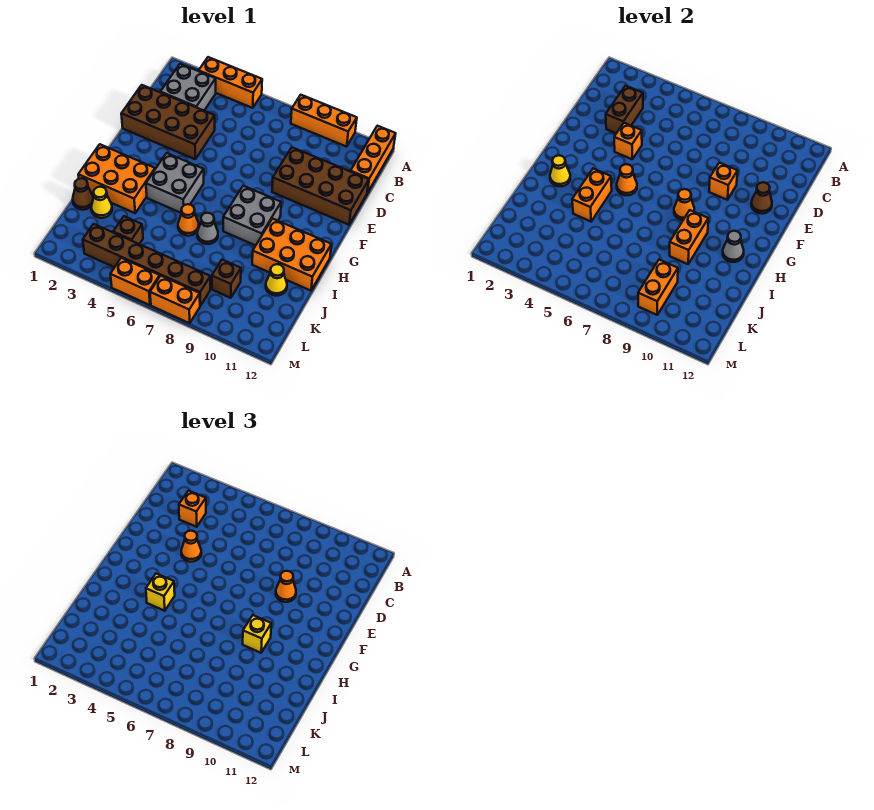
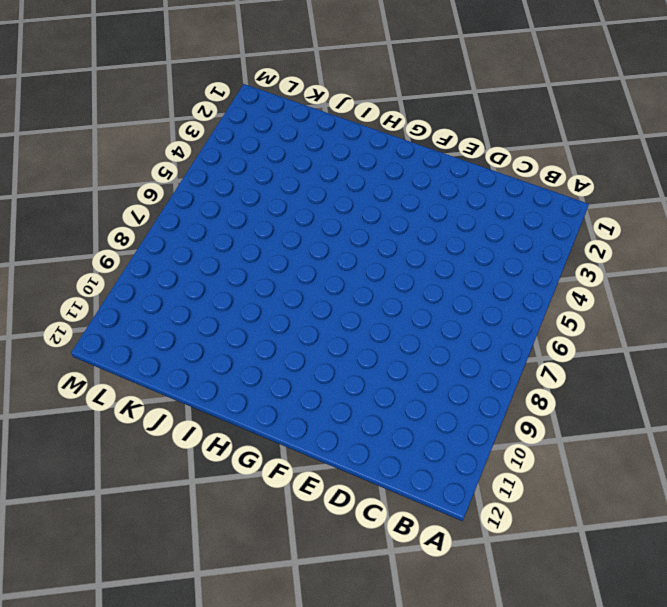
none -> orange brick A3:A5 level 1
none -> orange brick A8:A10 level 1
none -> orange brick A12:C12 level 1
none -> grey brick B2:C3 level 1

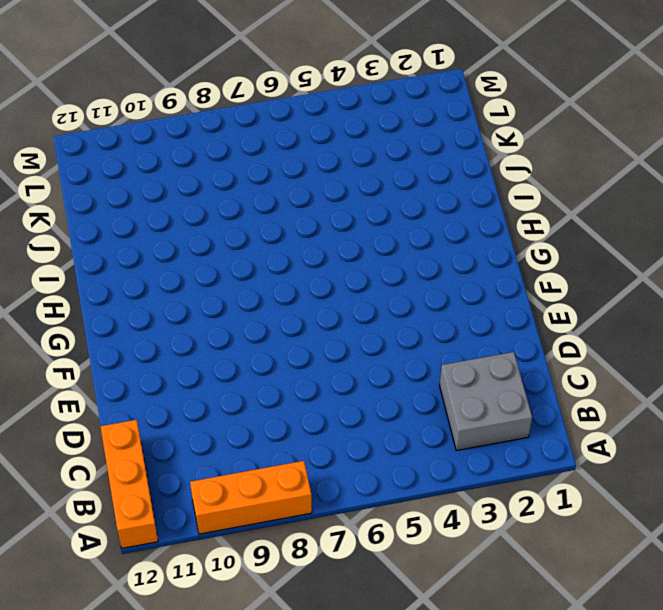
none -> orange brick A3:A5 level 1
none -> brown brick D1:E4 level 1
none -> brown brick D9:E12 level 1
none -> grey brick G4:H5 level 1

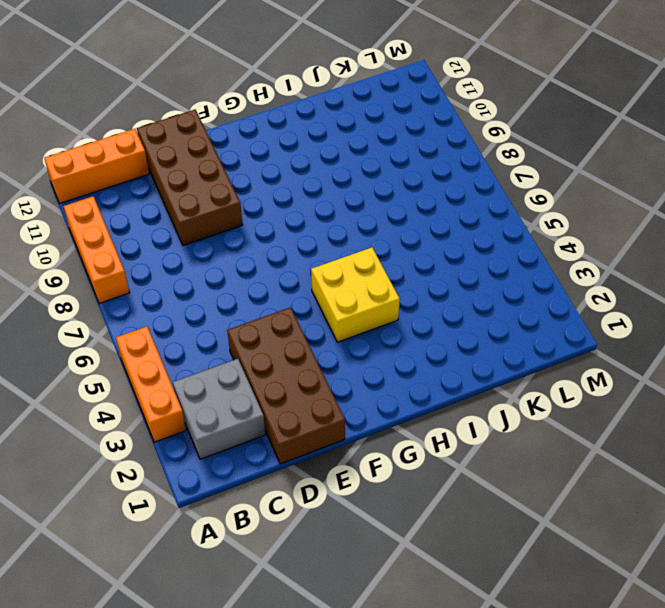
yellow brick G4:H5 level 1 -> grey brick G4:H5 level 1
none -> grey brick G8:H9 level 1
none -> orange brick H1:I3 level 1
none -> orange brick H10:I12 level 1
none -> orange cone I6 level 1

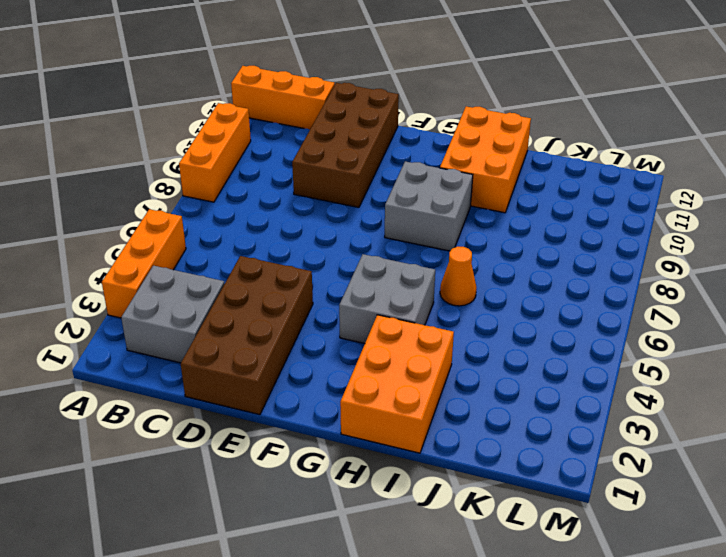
none -> grey cone I7 level 1
none -> brown cone J1 level 1
none -> yellow cone J2 level 1
none -> yellow cone J11 level 1

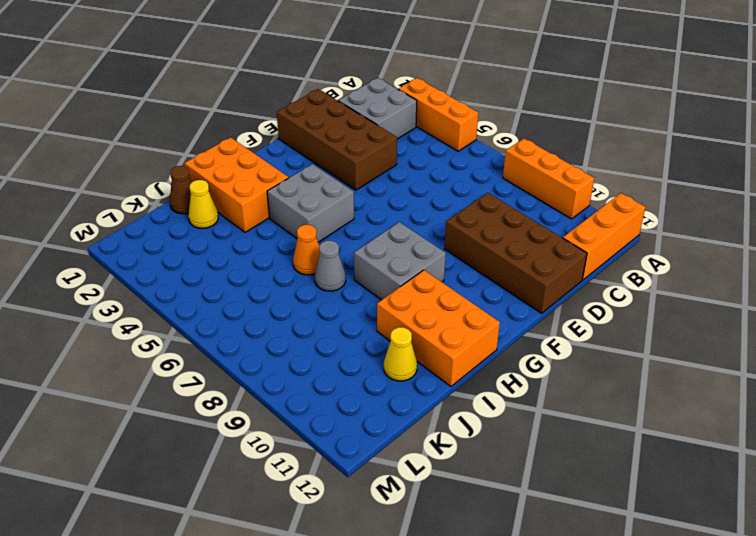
none -> brown brick K4 level 1
none -> brown brick K9 level 1
none -> brown brick L3:L8 level 1
none -> orange brick M5:M6 level 1

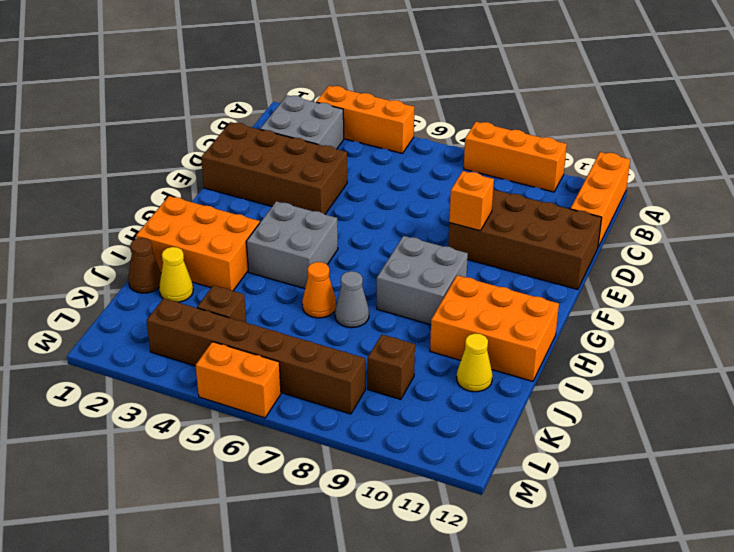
none -> orange brick M7:M8 level 1
none -> brown brick C3:D3 level 2
none -> orange brick E4 level 2
none -> brown cone E11 level 2

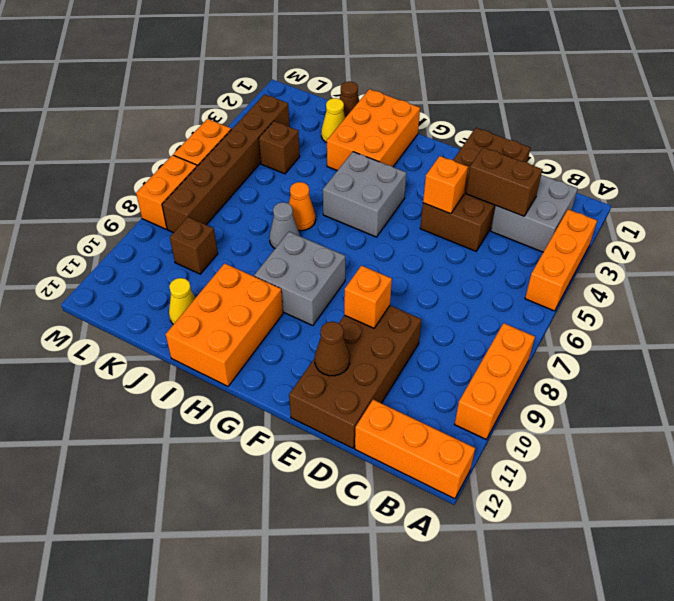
none -> orange cone G5 level 2
none -> orange cone G8 level 2
none -> yellow cone H2 level 2
none -> orange brick H4:I4 level 2

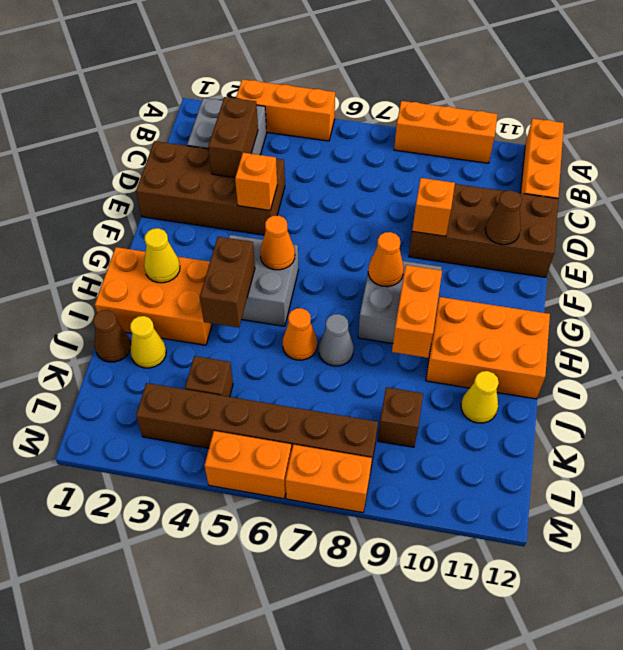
brown brick H4:I4 level 2 -> orange brick H4:I4 level 2
none -> grey cone H11 level 2
none -> orange brick K9:L9 level 2
none -> orange brick C3 level 3
none -> orange cone E4 level 3

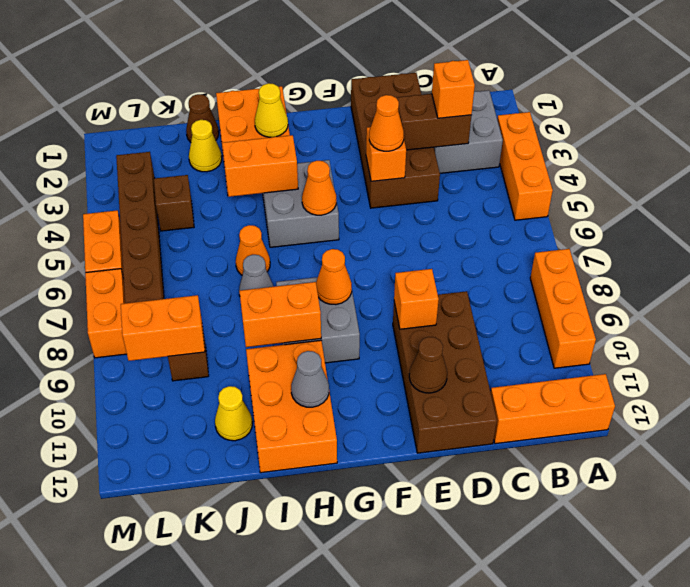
none -> orange cone E9 level 3
none -> yellow brick H4 level 3
none -> yellow brick H9 level 3

